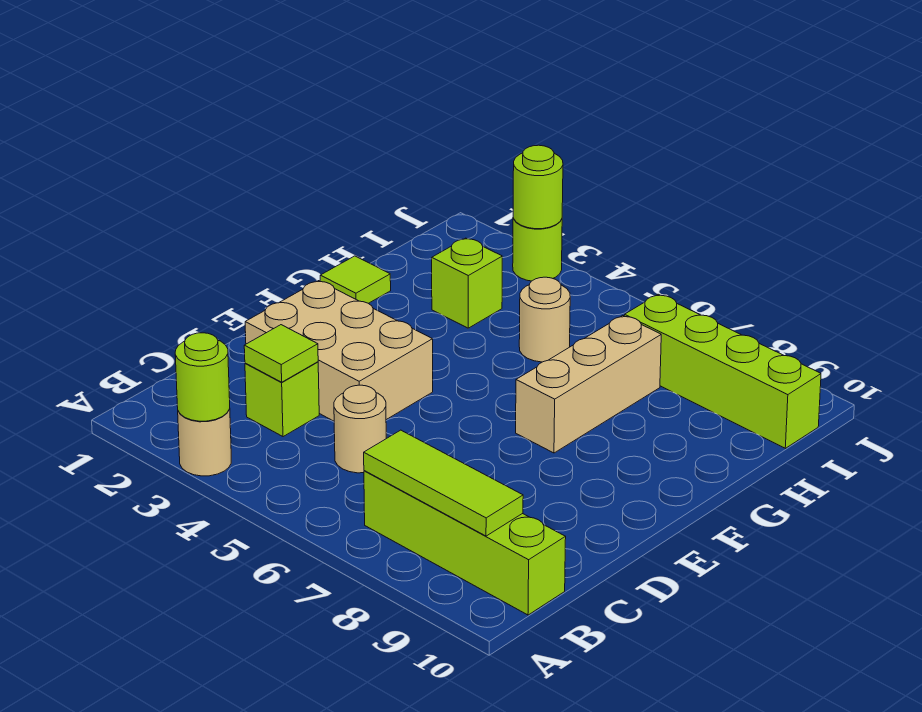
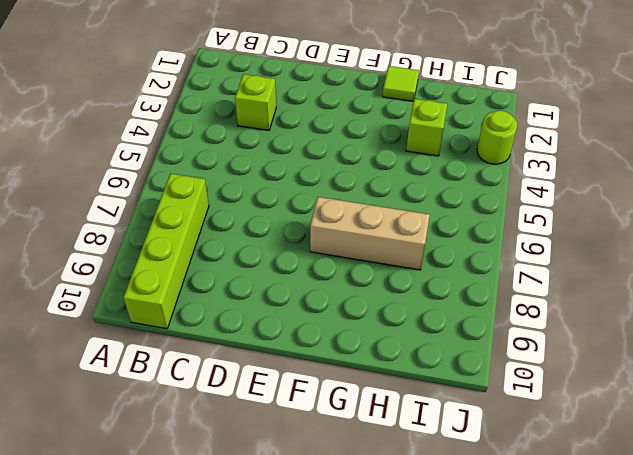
none -> tan round brick A3 level 1
none -> tan round brick C5 level 1
none -> tan brick D2:E4 level 1

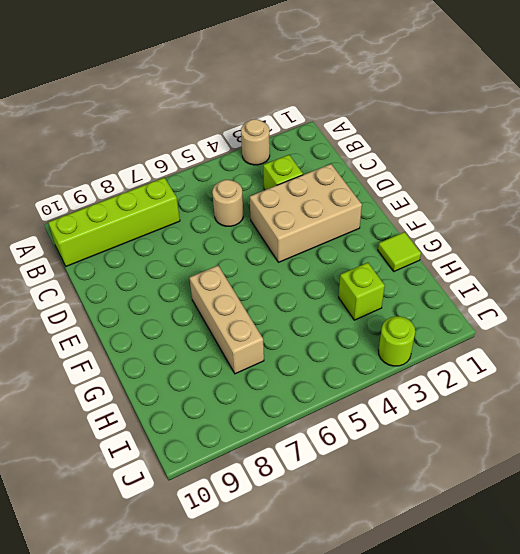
none -> tan round brick H5 level 1
none -> lime brick I7:I10 level 1
none -> lime round brick A3 level 2

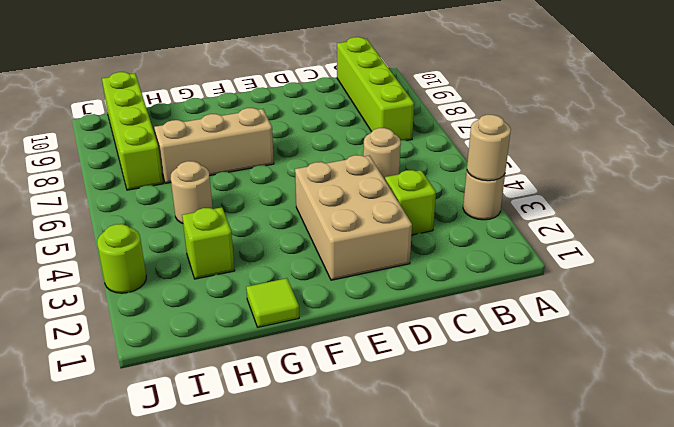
tan round brick A3 level 2 -> lime round brick A3 level 2
none -> lime tile B7:B9 level 2
none -> lime tile C3 level 2
none -> lime round brick J3 level 2

